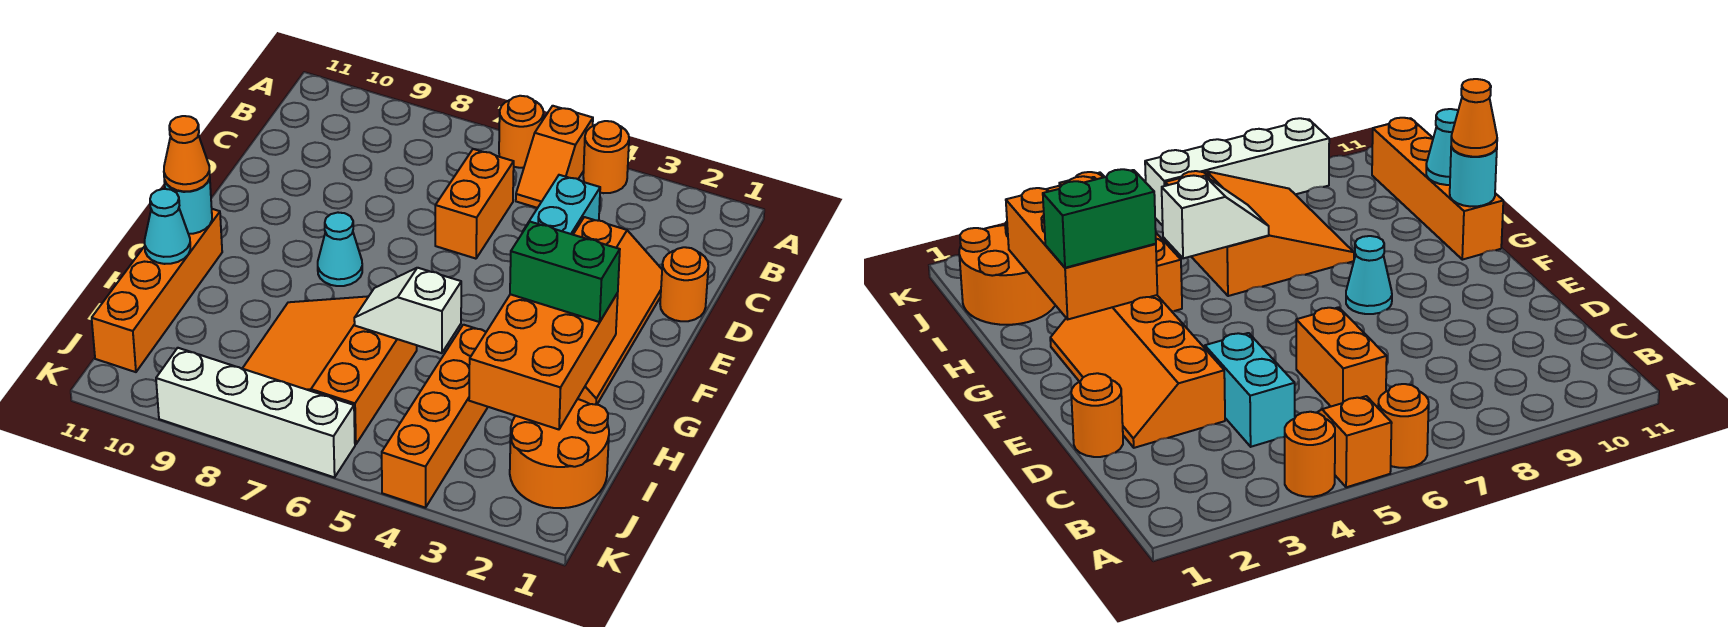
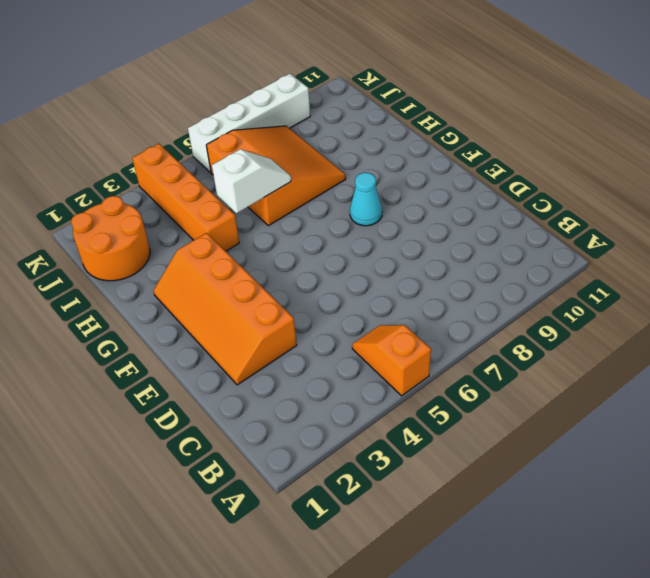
none -> orange round brick A4 level 1
none -> orange round brick A6 level 1
none -> cyan brick C4:D4 level 1

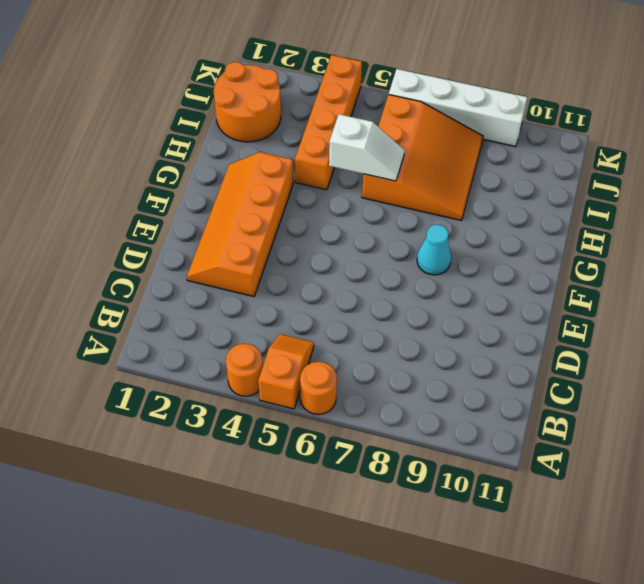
none -> cyan brick C4:D4 level 1
none -> orange brick C6:D6 level 1
none -> orange round brick D1 level 1

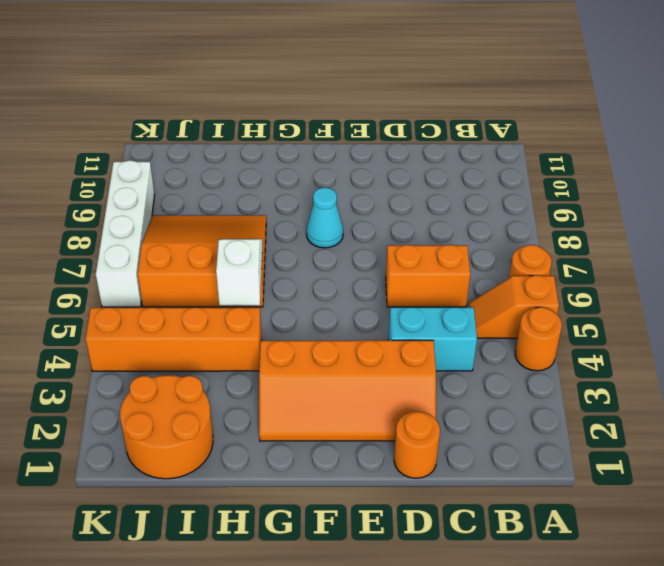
none -> orange brick G11:J11 level 1
none -> orange brick G2:I3 level 2
none -> cyan round brick G11 level 2

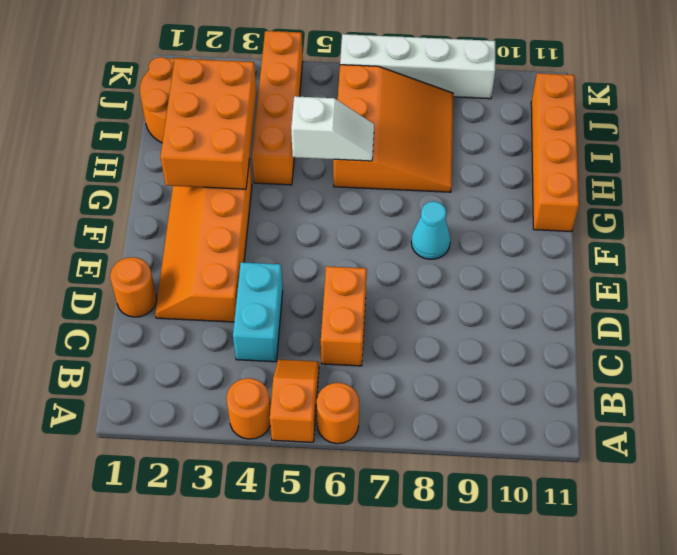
none -> cyan round brick G11 level 2
none -> cyan cone H11 level 2
none -> green brick G2:G3 level 3

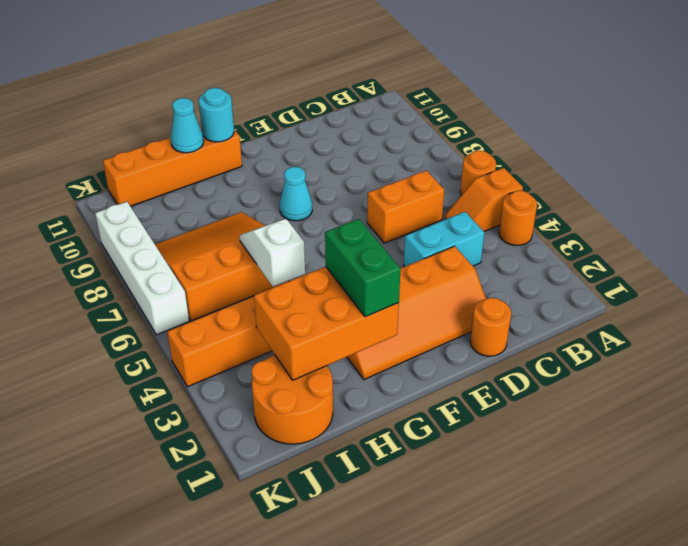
none -> orange cone G11 level 3

